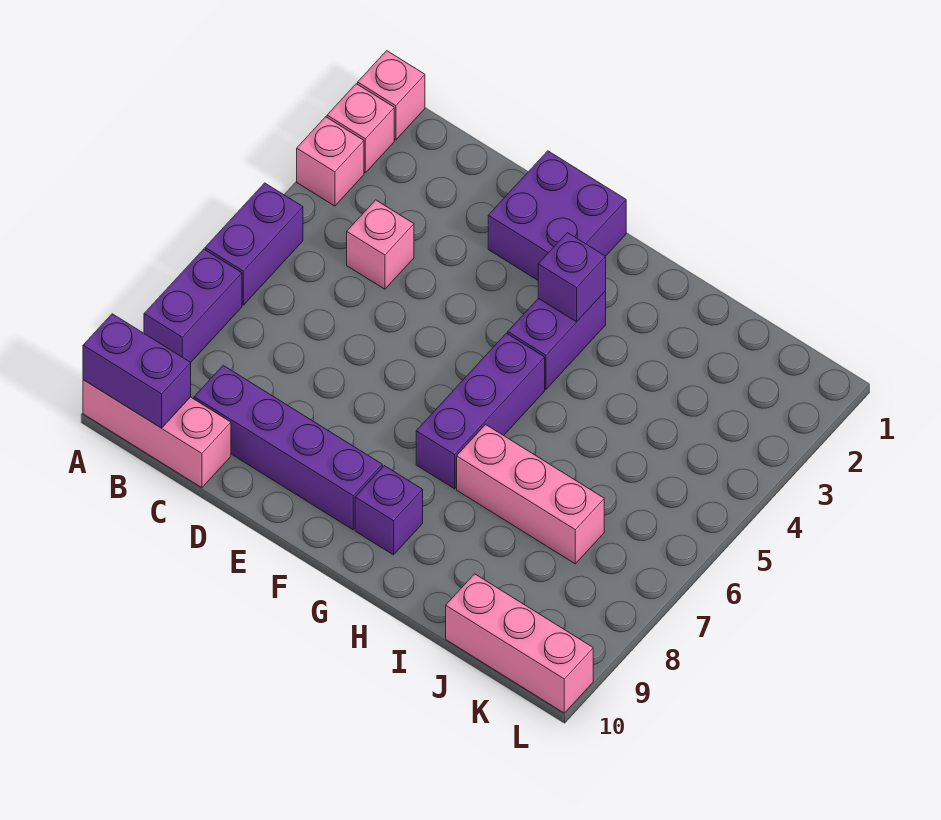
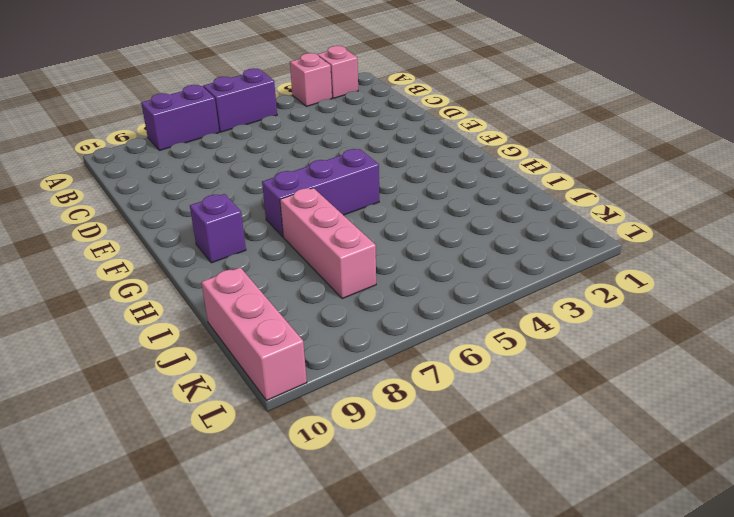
none -> pink brick A1 level 1
none -> pink brick A10:C10 level 1
none -> pink brick C4 level 1

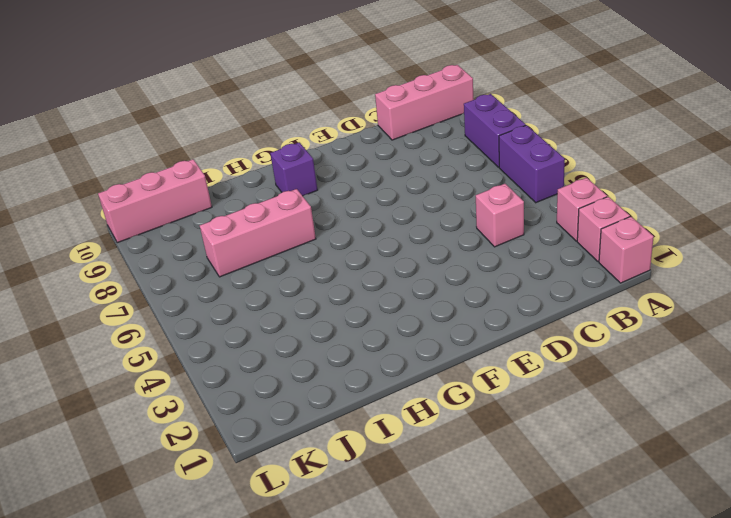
none -> purple brick C9:F9 level 1
none -> purple brick E1:F2 level 1
none -> purple brick G3:G4 level 1

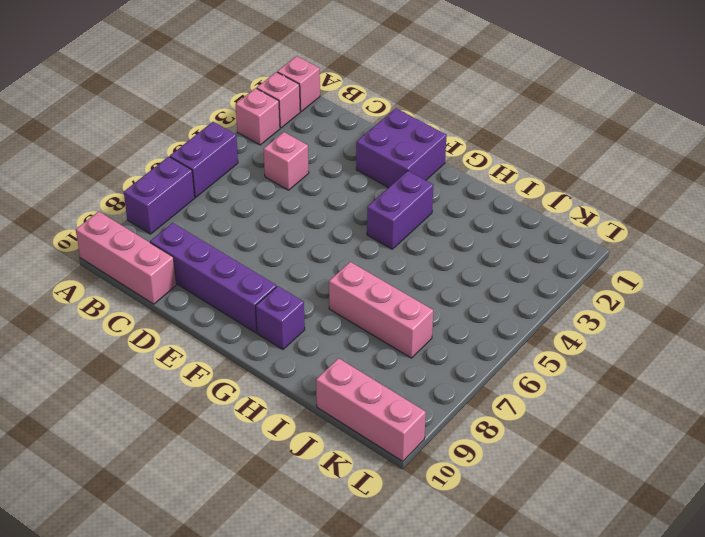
none -> purple brick G5:G7 level 1
none -> purple brick A10:B10 level 2
none -> purple brick G3 level 2

